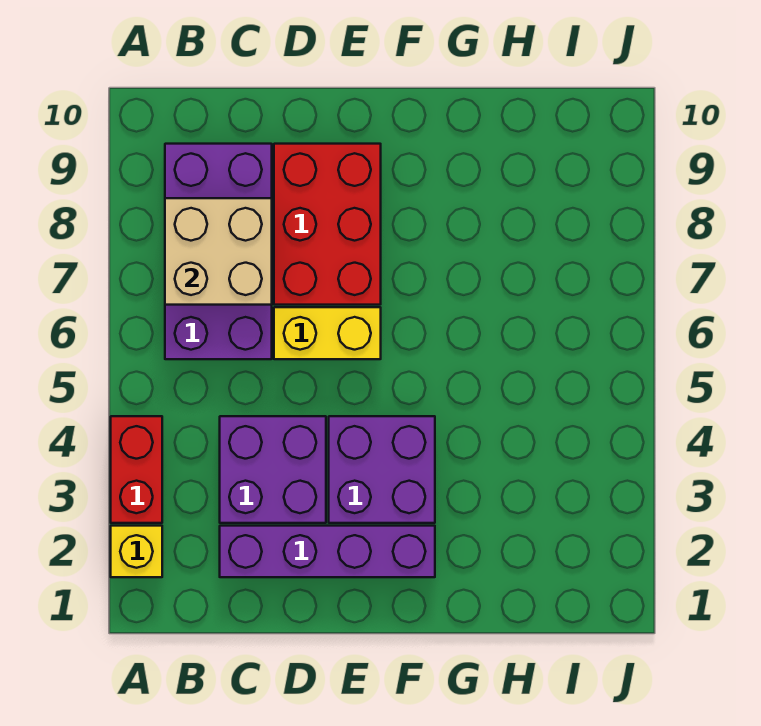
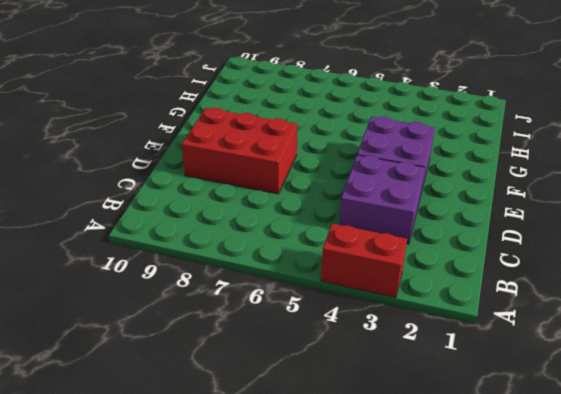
none -> yellow brick A2 level 1
none -> purple brick B6:C9 level 1

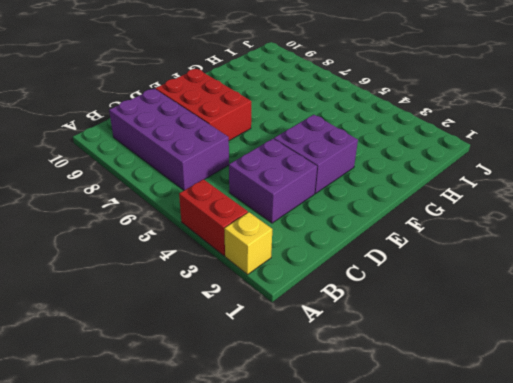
none -> purple brick C2:F2 level 1
none -> yellow brick D6:E6 level 1

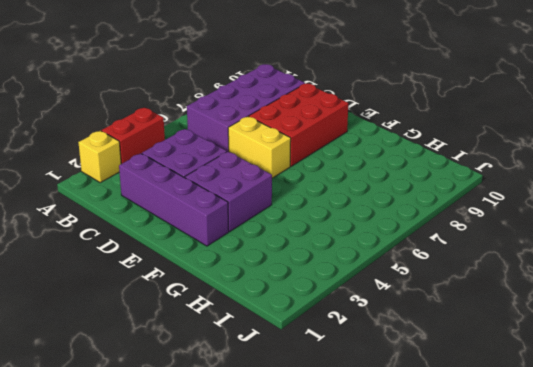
none -> tan brick B7:C8 level 2

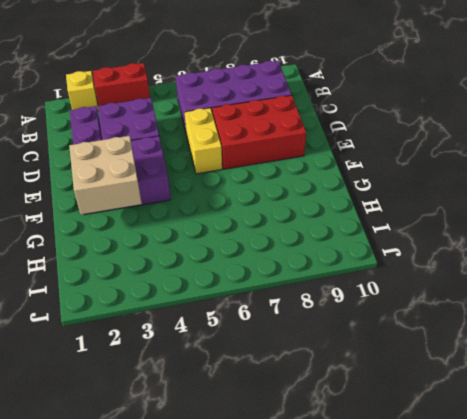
tan brick F2:G3 level 2 -> tan brick B7:C8 level 2

